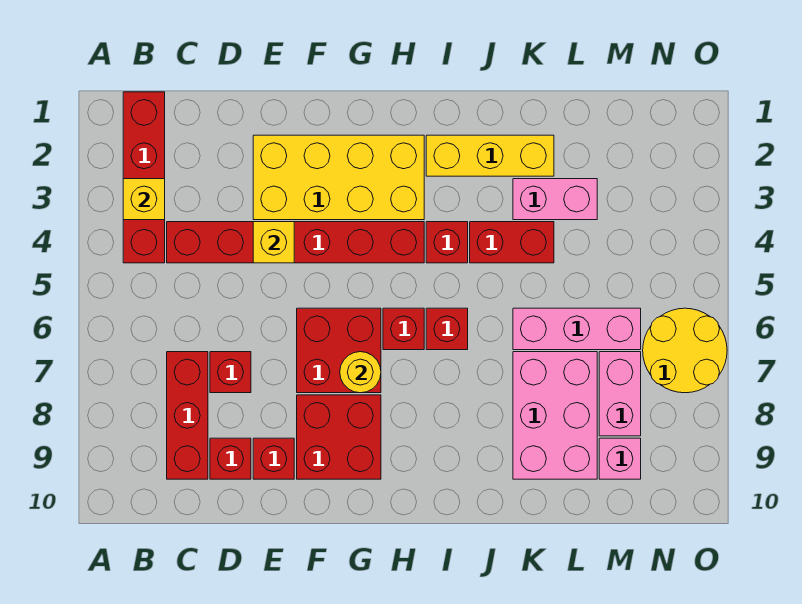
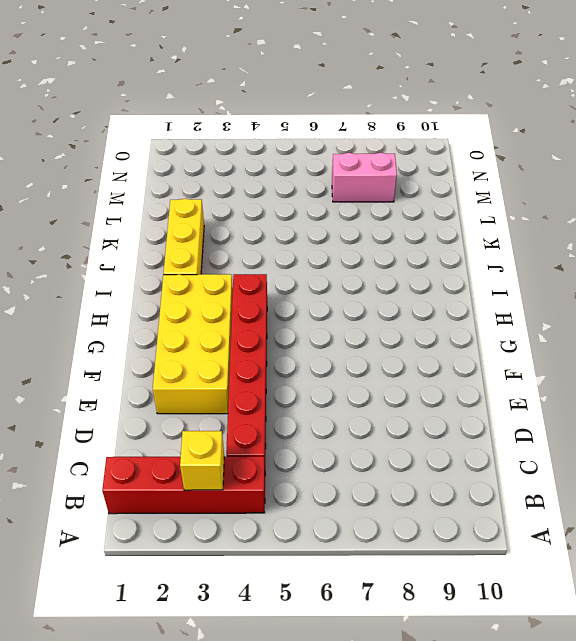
none -> red brick C7:C9 level 1
none -> red brick D7 level 1
none -> red brick D9 level 1

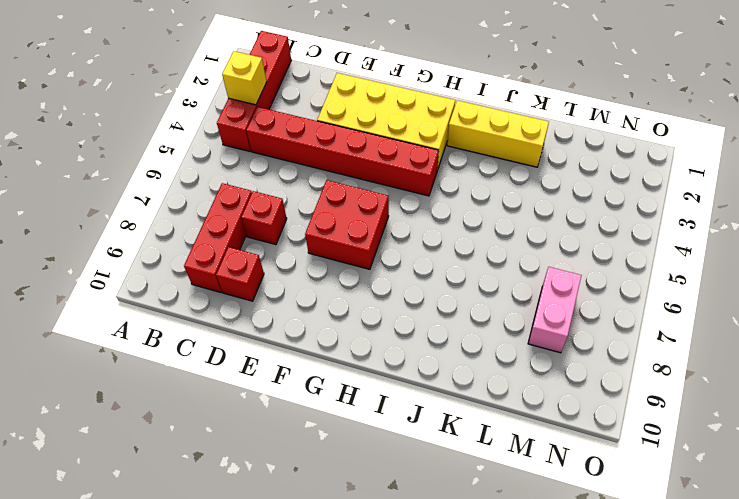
none -> red brick E9 level 1
none -> red brick F8:G9 level 1
none -> red brick H6 level 1

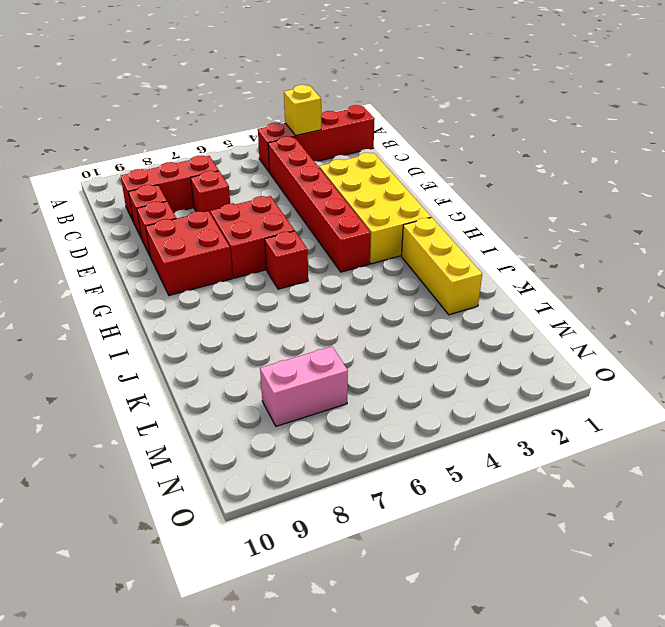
none -> red brick I4 level 1
none -> red brick I6 level 1
none -> red brick J4:K4 level 1

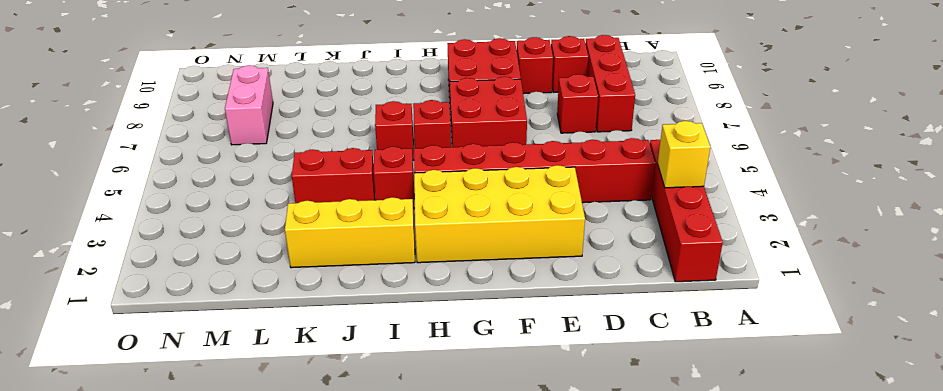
none -> pink brick K3:L3 level 1
none -> pink brick K6:M6 level 1
none -> pink brick K7:L9 level 1

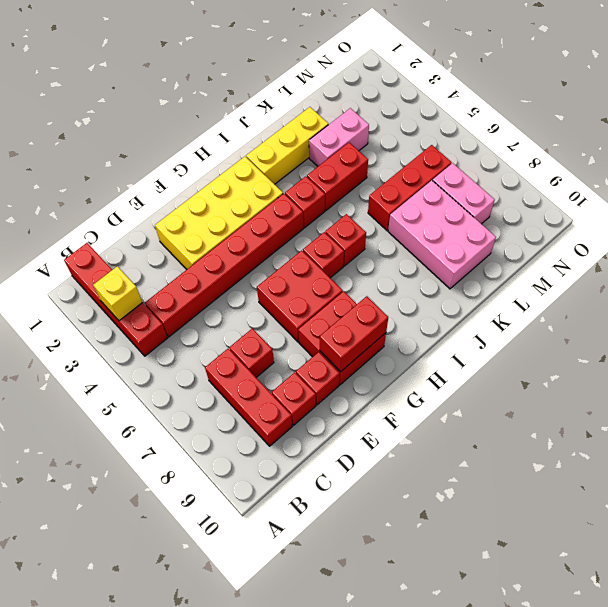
red brick F9:G9 level 2 -> none
red brick K6:M6 level 1 -> pink brick K6:M6 level 1
none -> pink brick M9 level 1
none -> yellow round brick N6:O7 level 1
none -> yellow brick E4 level 2

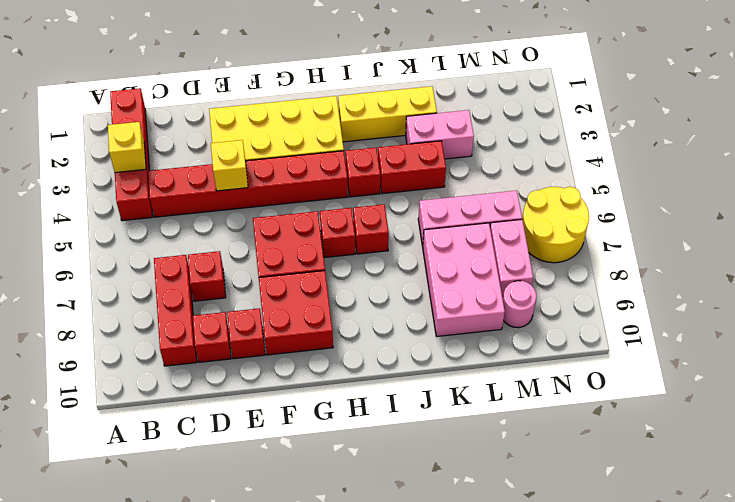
pink round brick M9 level 1 -> pink brick M9 level 1
none -> yellow round brick G7 level 2

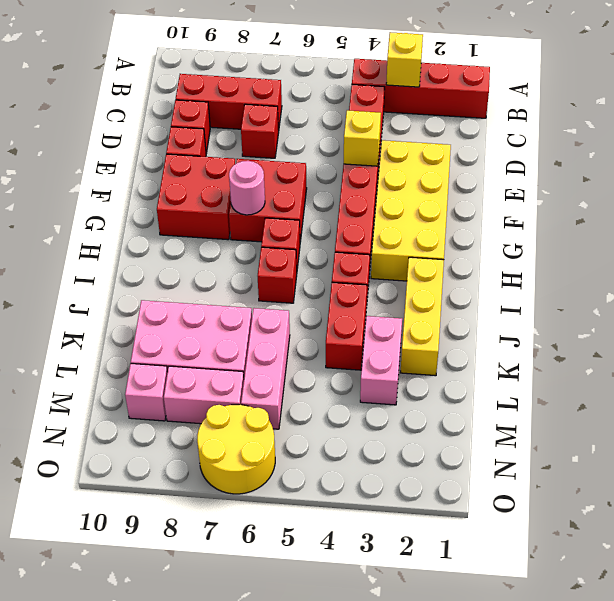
pink round brick G7 level 2 -> yellow round brick G7 level 2

